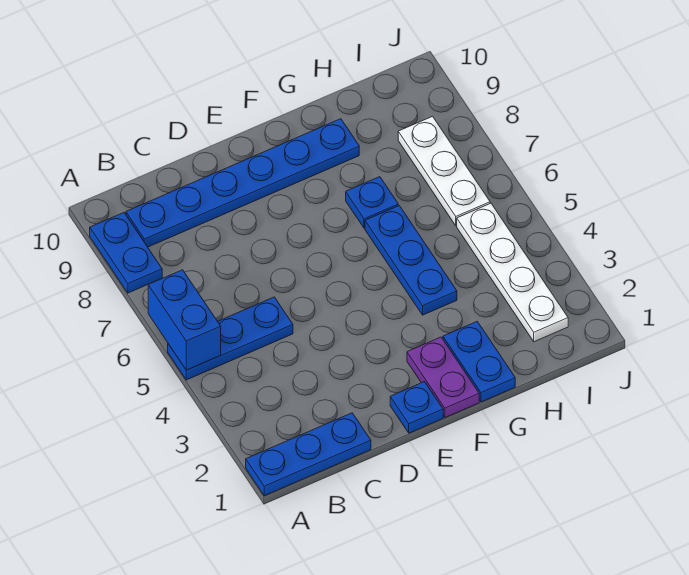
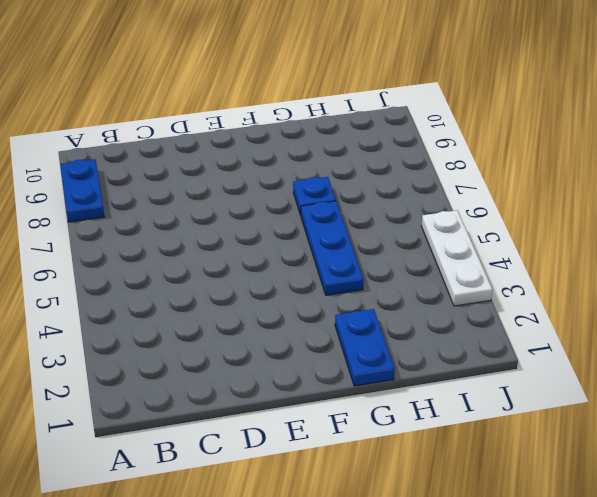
white plate J3:J5 level 1 -> white plate I6:I8 level 1
none -> blue plate A1:C1 level 1
none -> blue plate A5:C5 level 1
none -> blue plate B9:G9 level 1

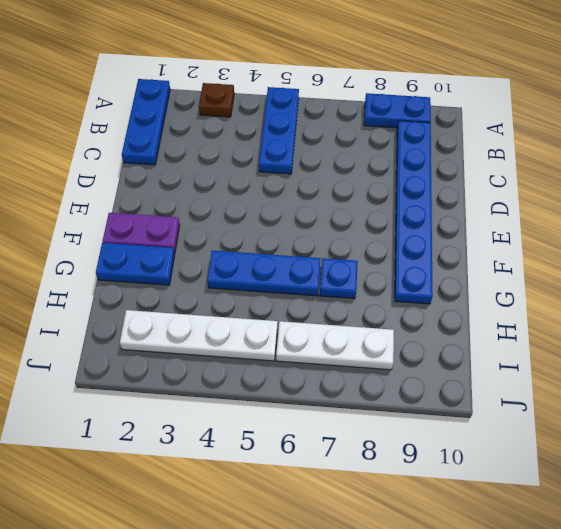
brown plate A3 level 1 -> none
none -> blue plate E1 level 1
none -> blue brick A5:A6 level 2

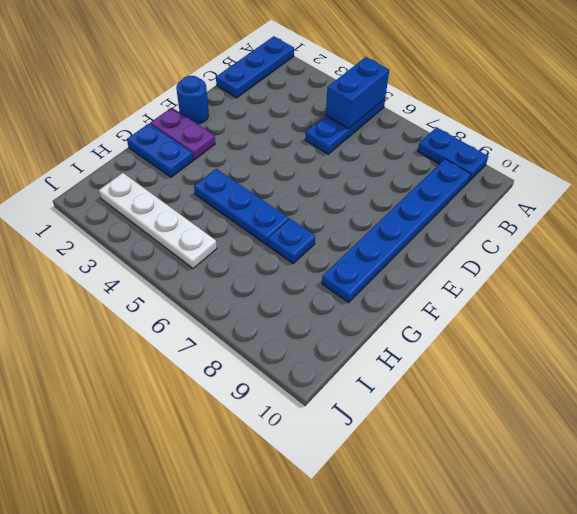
blue brick A5:B5 level 2 -> blue brick A5:A6 level 2
blue round brick E1 level 1 -> blue plate E1 level 1
none -> white plate I6:I8 level 1

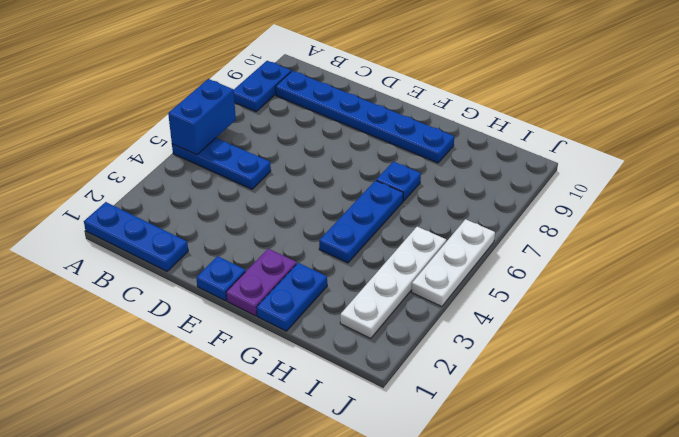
white plate J4:J6 level 1 -> white plate I6:I8 level 1

